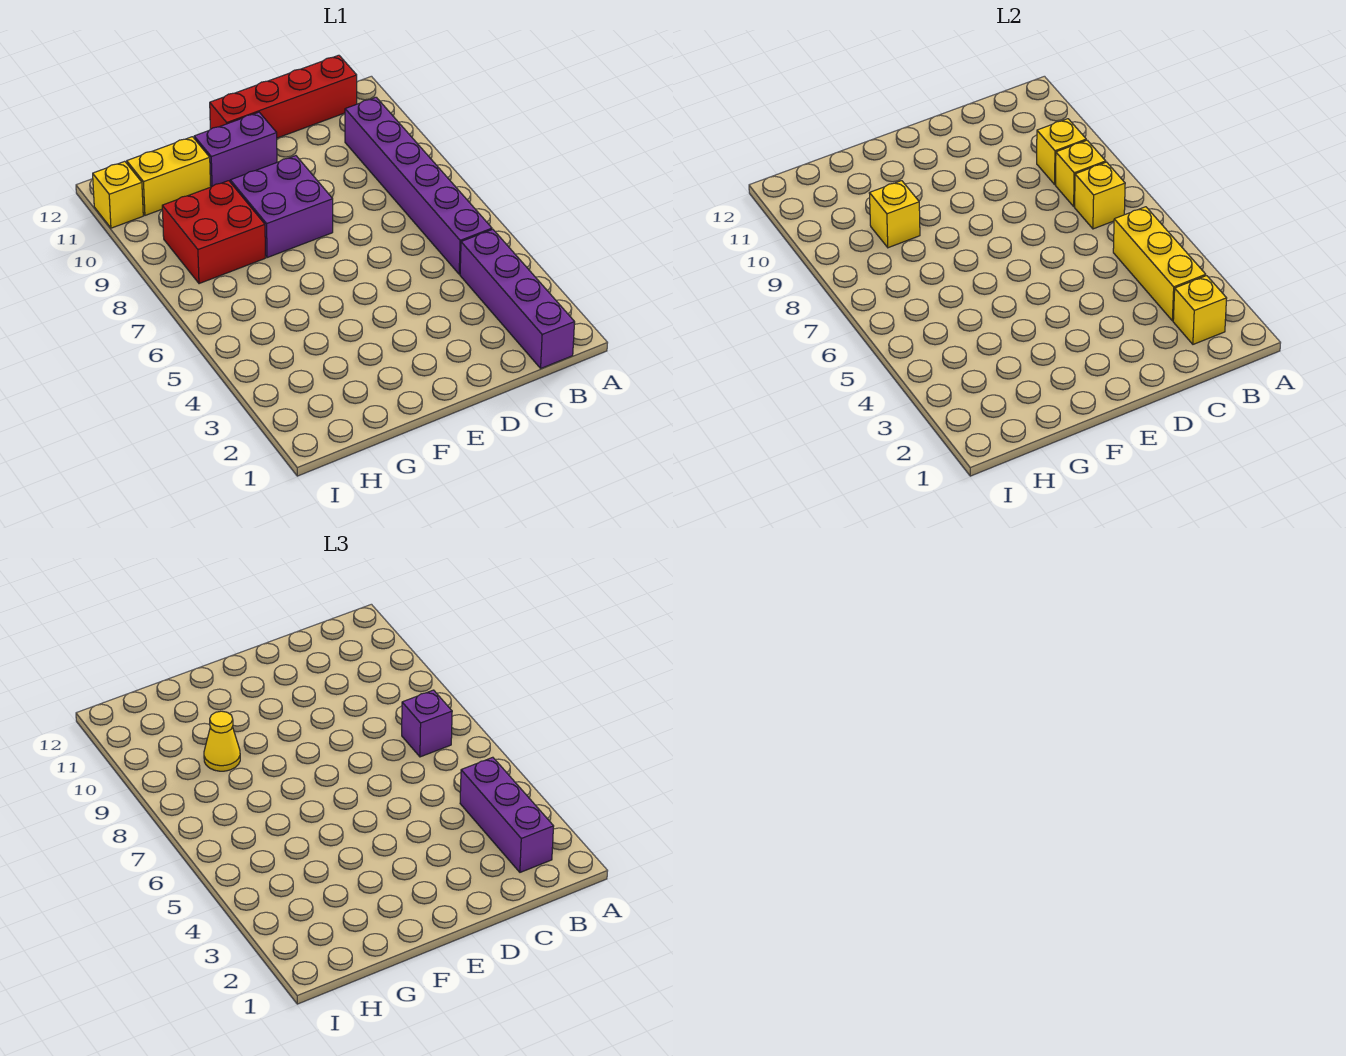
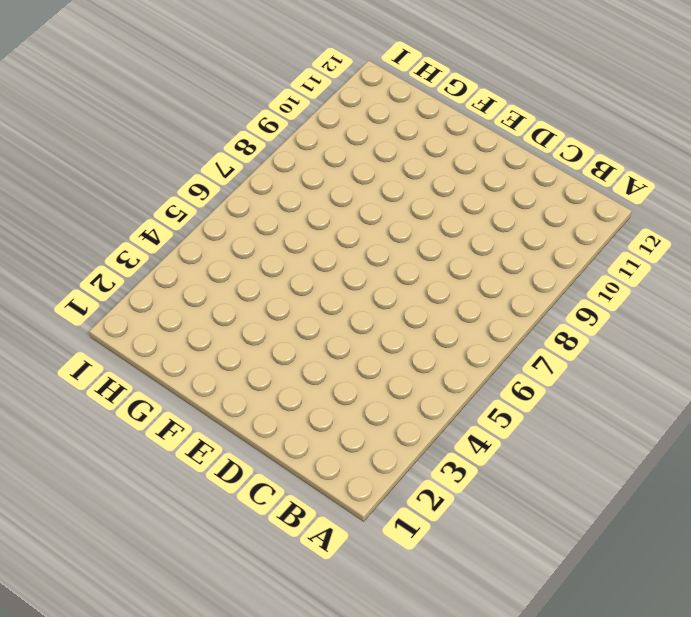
none -> purple brick B1:B4 level 1
none -> purple brick B5:B10 level 1
none -> red brick B12:E12 level 1

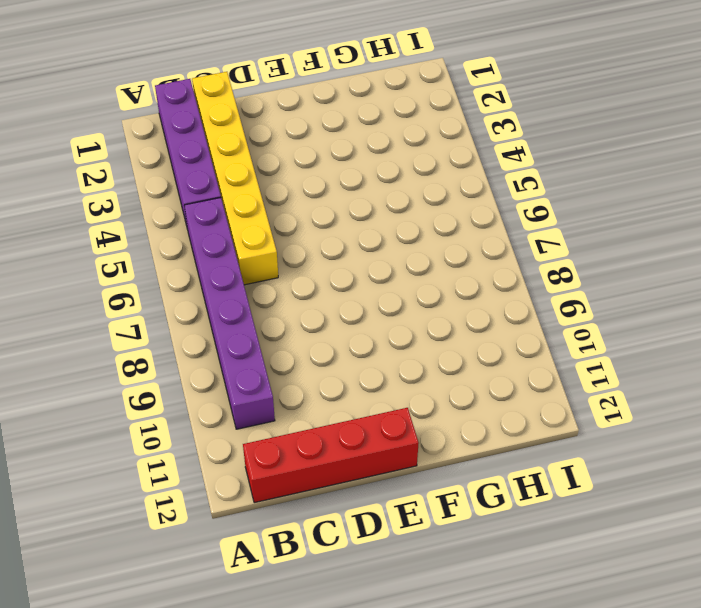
yellow brick C1:C6 level 1 -> none
none -> purple brick E8:F9 level 1
none -> purple brick E11:F11 level 1
none -> red brick G8:H9 level 1

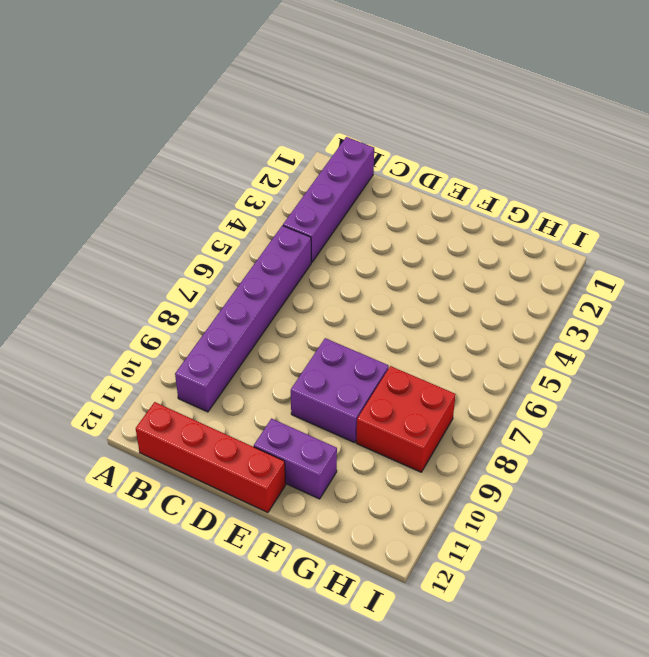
none -> yellow brick G11:H11 level 1
none -> yellow brick I11 level 1
none -> yellow brick B2 level 2

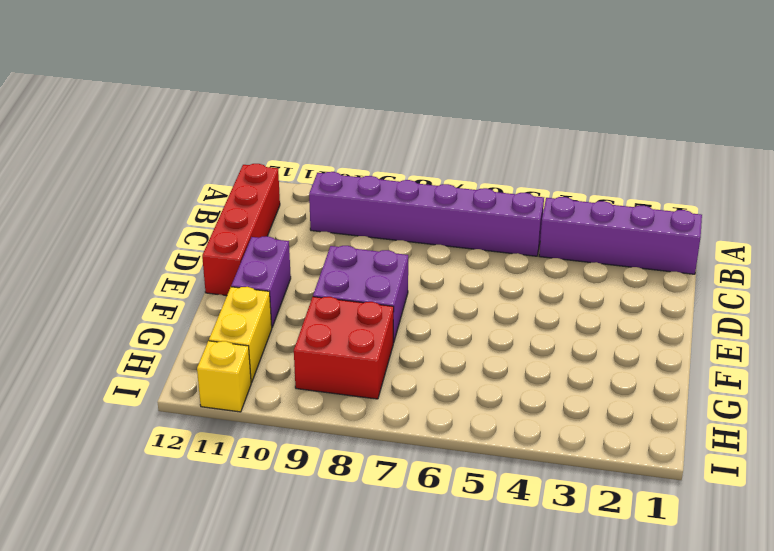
none -> yellow brick B2 level 2
none -> yellow brick B3:B5 level 2
none -> yellow brick B7 level 2

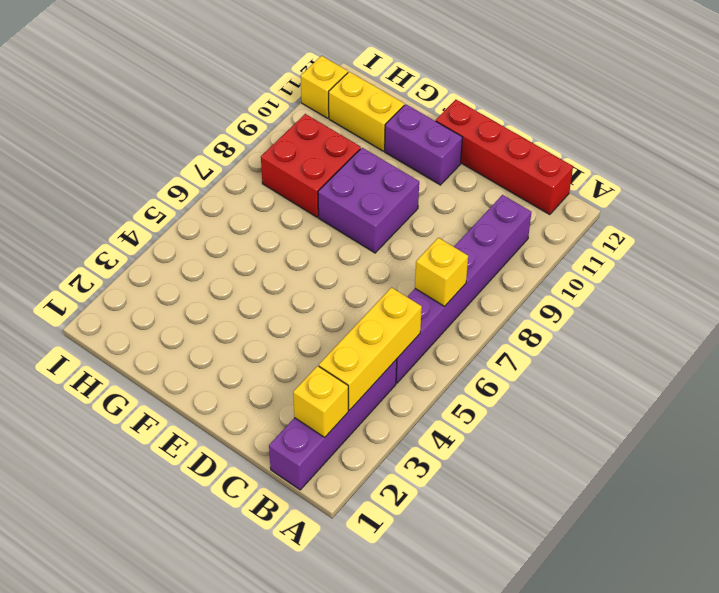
none -> yellow brick B8 level 2
none -> yellow brick B9 level 2
none -> yellow brick G9 level 2

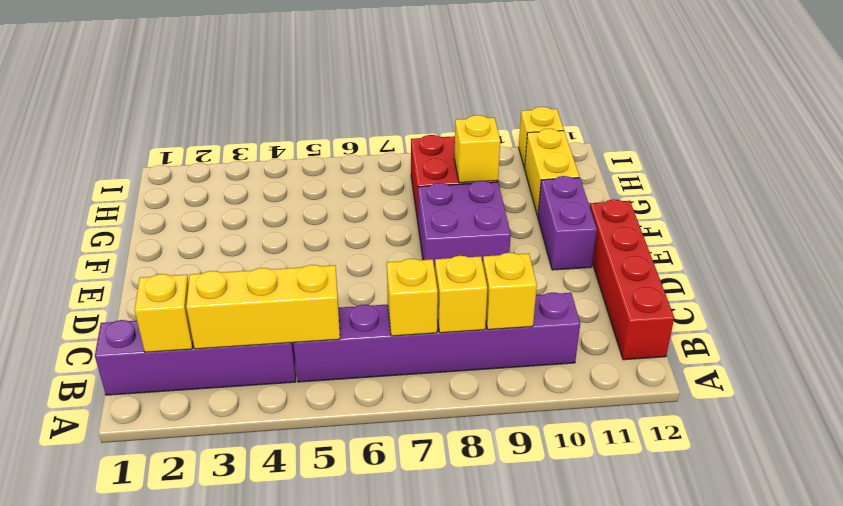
none -> purple brick B2:B4 level 3
none -> purple brick B7 level 3
none -> yellow cone G9 level 3

